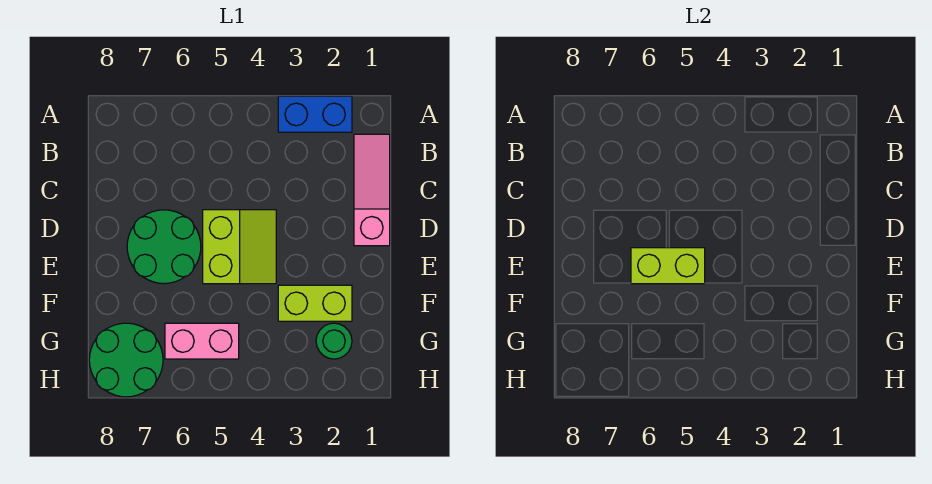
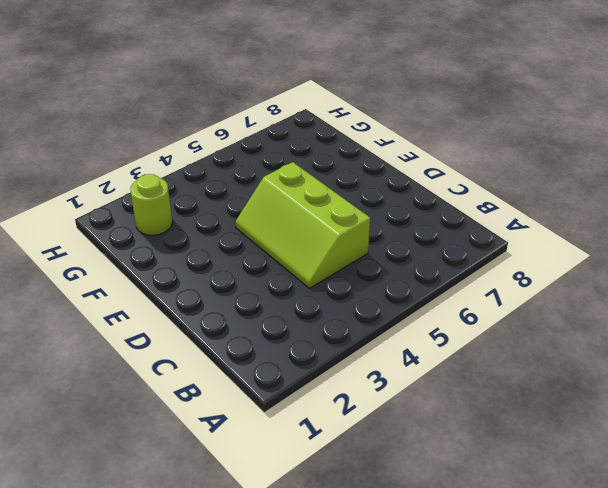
lime slope C4:E5 level 1 top 5 -> lime slope D4:E5 level 1 top 5
lime round brick G2 level 1 -> green round brick G2 level 1
none -> blue brick A2:A3 level 1
none -> pink slope B1:D1 level 1 top D

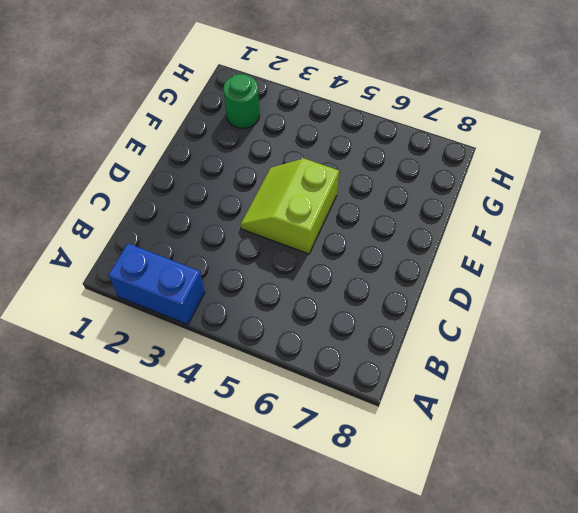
none -> pink slope B1:D1 level 1 top D
none -> green round brick D6:E7 level 1

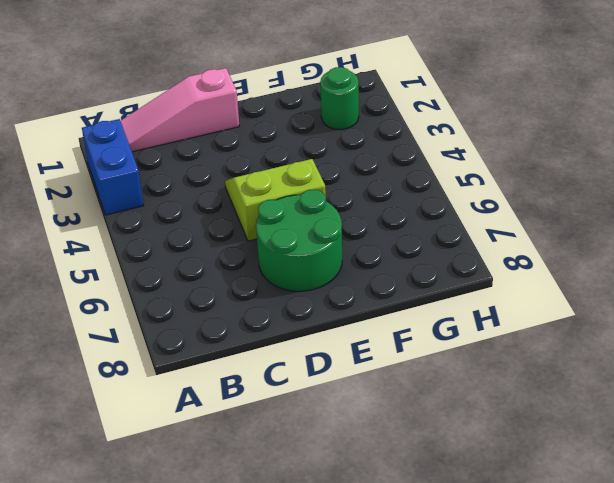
none -> lime brick F2:F3 level 1
none -> pink brick G5:G6 level 1

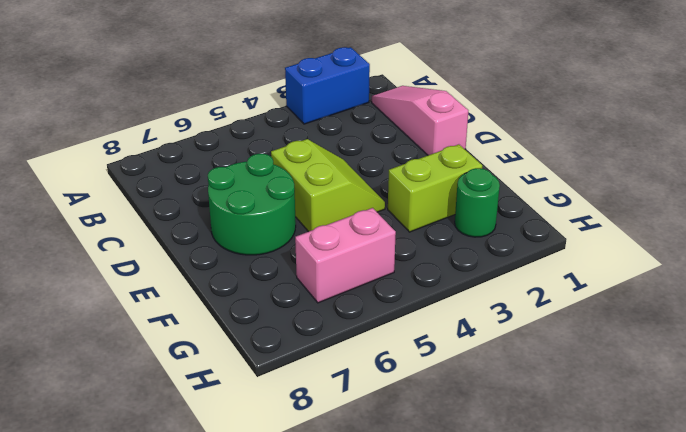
none -> green round brick G7:H8 level 1
none -> lime brick E5:E6 level 2

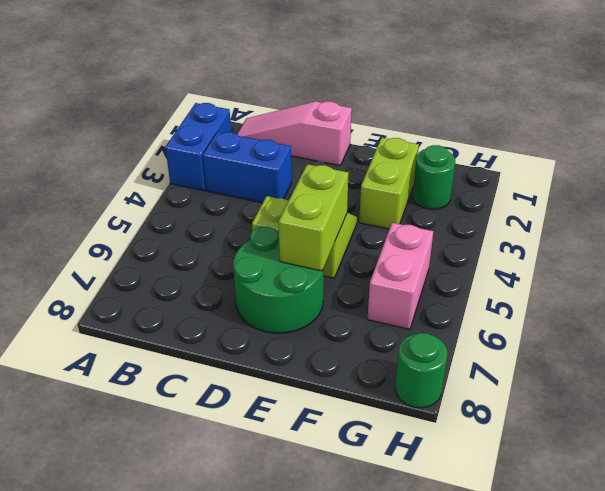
blue brick B3:C3 level 1 -> none
green round brick H8 level 1 -> green round brick G7:H8 level 1

